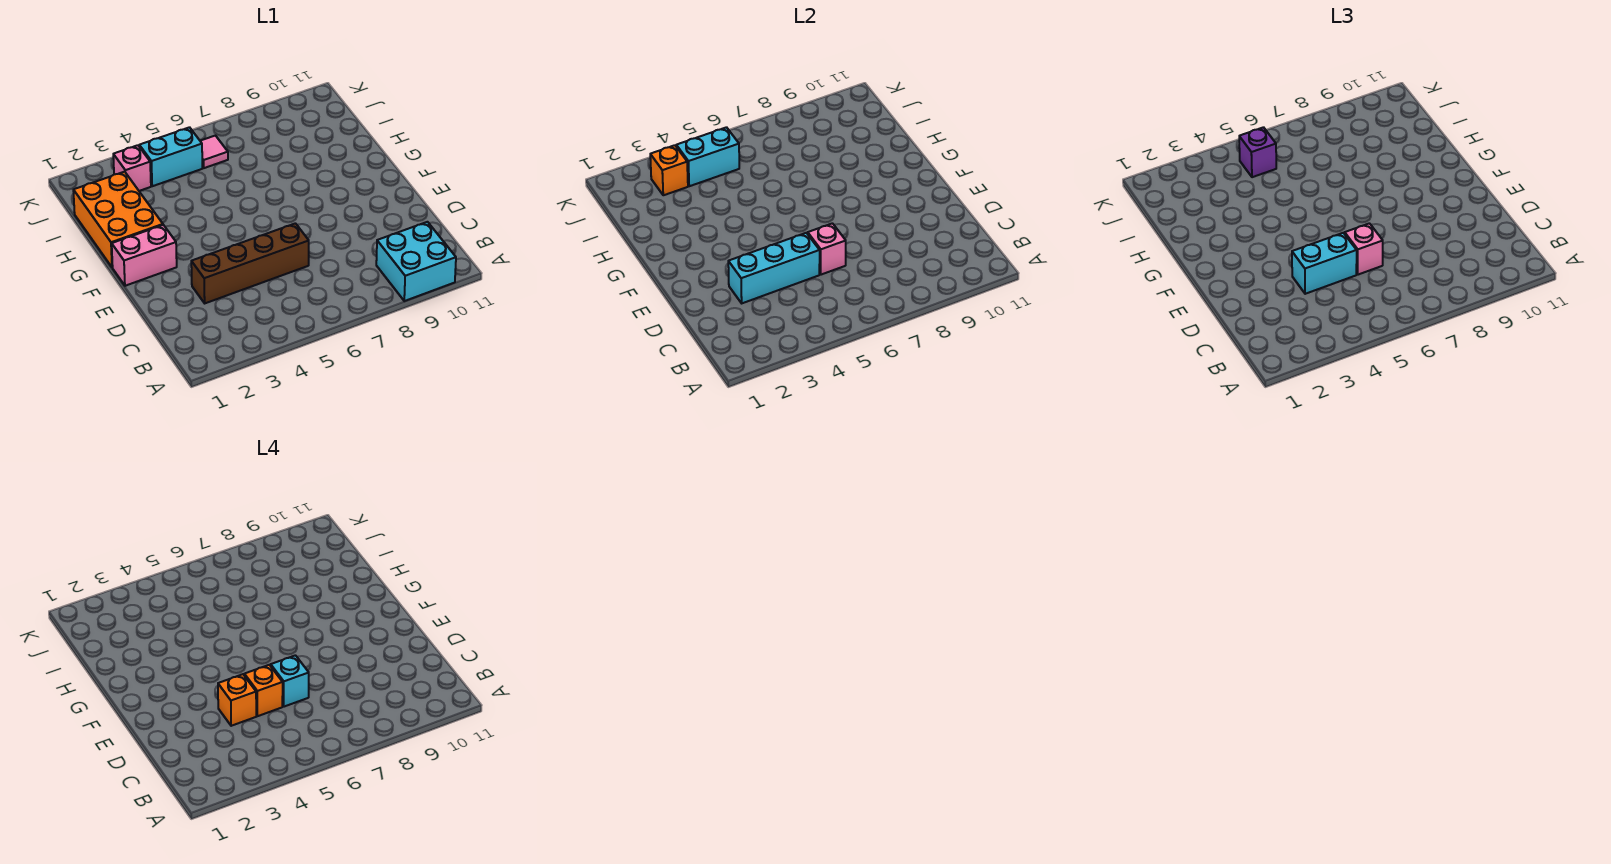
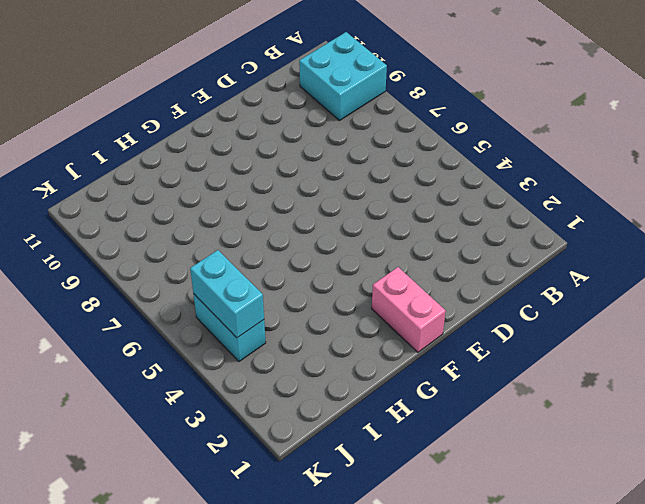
none -> brown brick D3:D6 level 1
none -> orange brick G1:I2 level 1
none -> pink brick J3 level 1

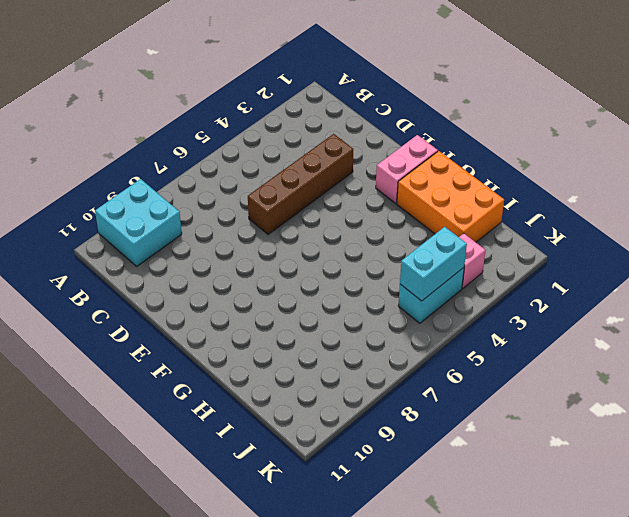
none -> pink tile J6 level 1
none -> cyan brick D3:D5 level 2
none -> pink brick D6 level 2

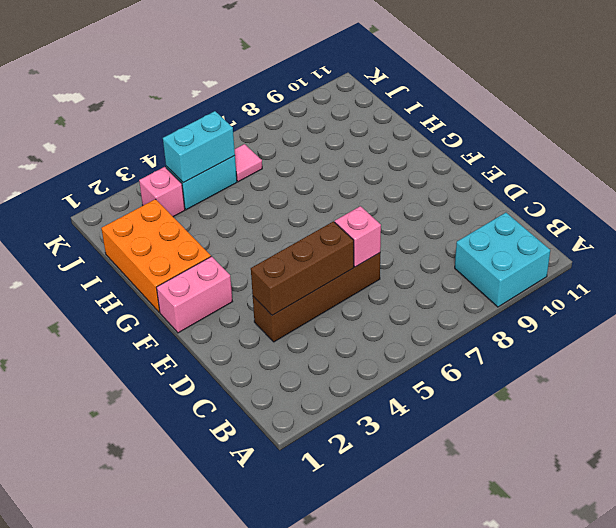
brown brick D3:D5 level 2 -> cyan brick D3:D5 level 2
none -> orange brick J3 level 2
none -> cyan brick D4:D5 level 3
none -> pink brick D6 level 3

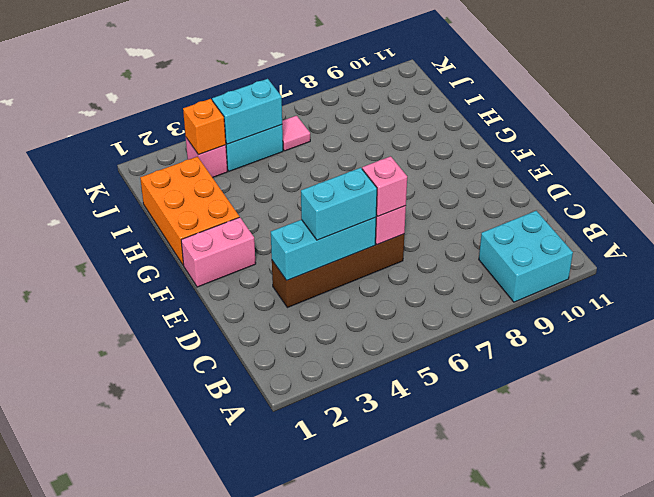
none -> purple brick J5 level 3
none -> orange brick D4 level 4
none -> orange brick D5 level 4

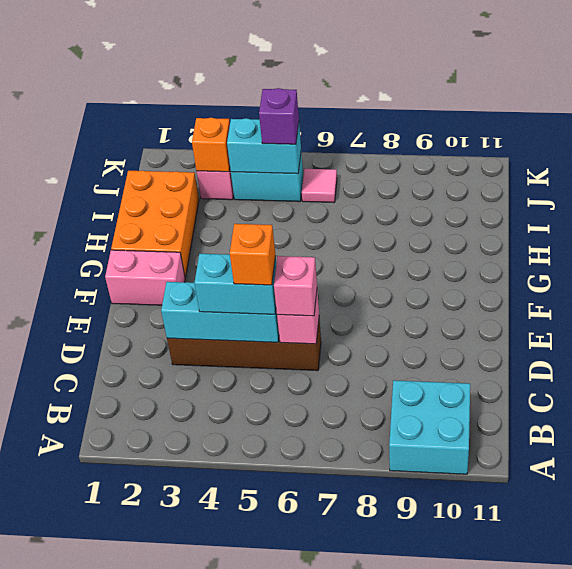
none -> orange brick D4 level 4
none -> cyan brick D6 level 4

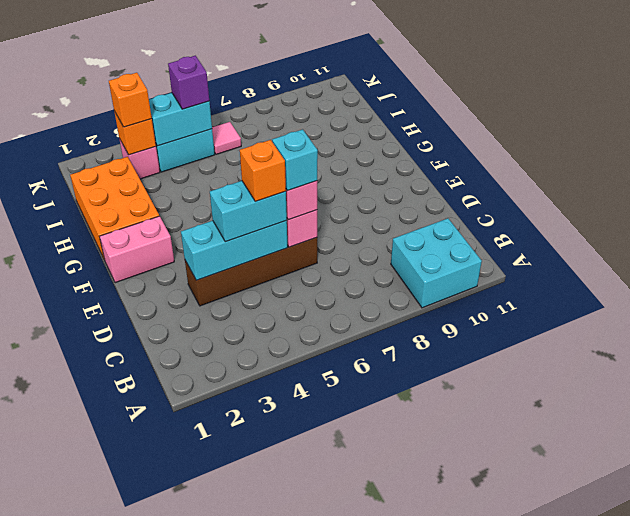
orange brick J3 level 3 -> orange brick D4 level 4

